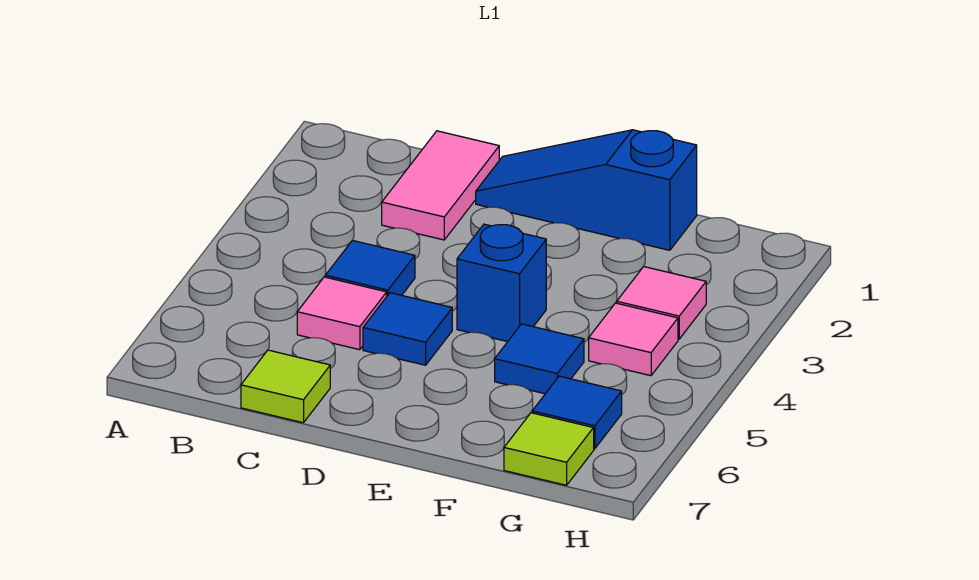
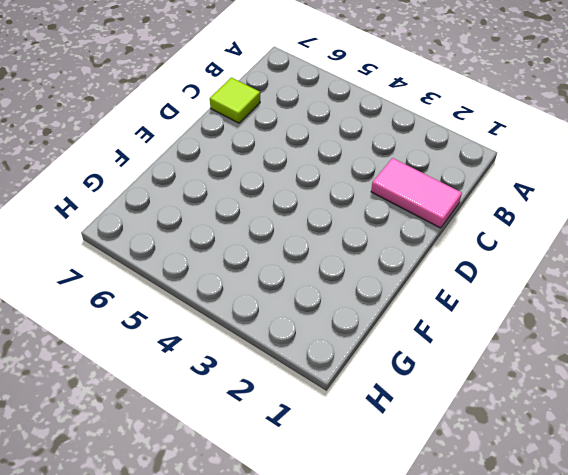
none -> blue tile C4 level 1
none -> pink tile C5 level 1
none -> blue slope D1:F1 level 1 top F

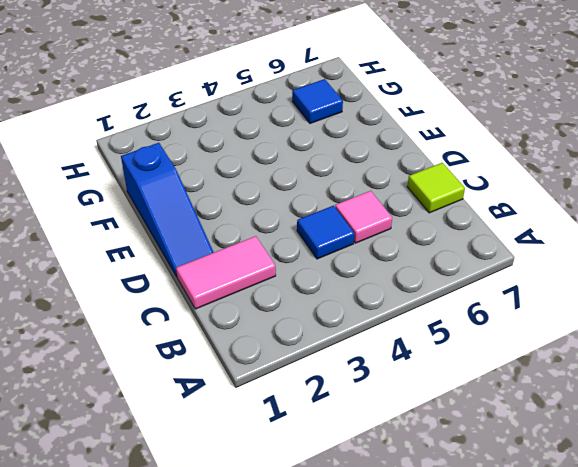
none -> blue tile D5 level 1
none -> blue brick E4 level 1
none -> blue tile F5 level 1

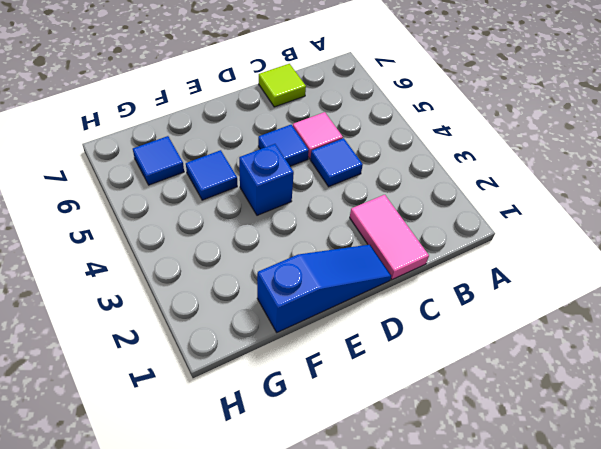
none -> pink tile G3 level 1
none -> pink tile G4 level 1
none -> lime tile G7 level 1

